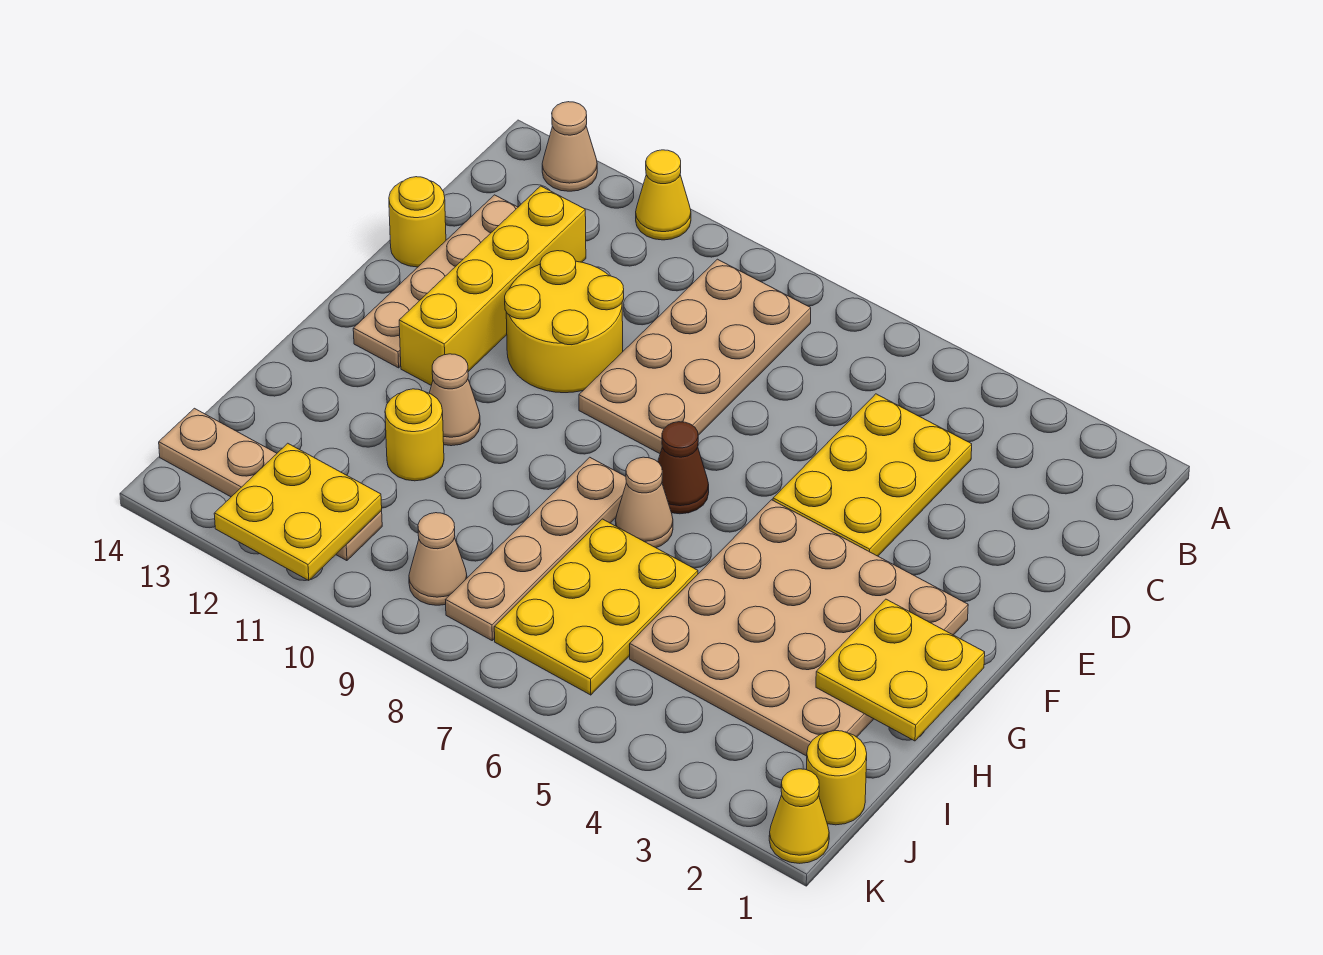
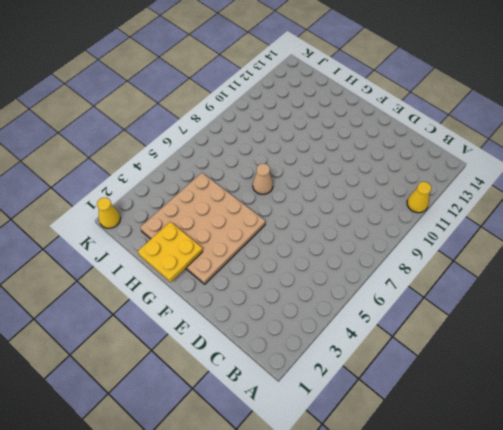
none -> tan cone A13 level 1
none -> tan plate B8:E9 level 1
none -> yellow plate C4:E5 level 1

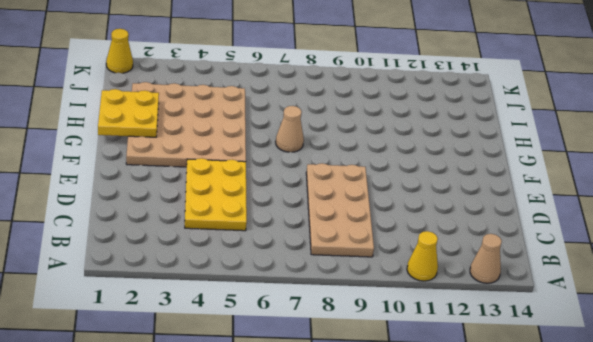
none -> yellow brick C12:F12 level 1
none -> tan plate C13:F13 level 1
none -> yellow round brick D10:E11 level 1

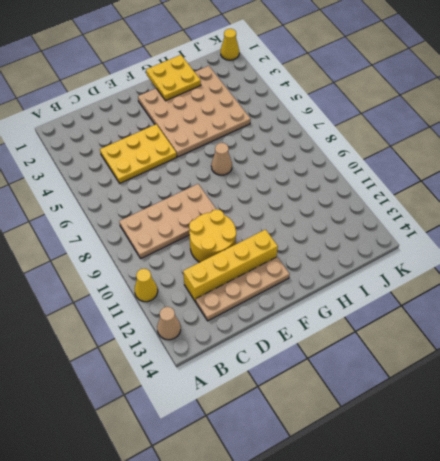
none -> yellow round brick D14 level 1
none -> brown cone F7 level 1
none -> tan plate G8:J8 level 1

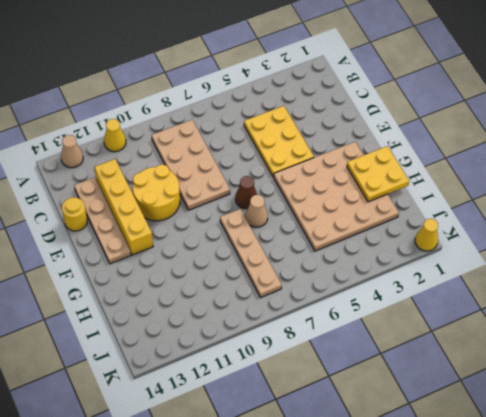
none -> tan cone G11 level 1
none -> yellow plate H6:J7 level 1
none -> yellow round brick H11 level 1

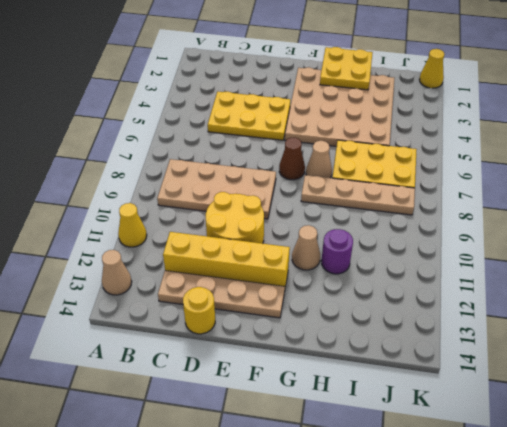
purple round brick H11 level 1 -> yellow round brick H11 level 1
none -> yellow round brick J1 level 1
none -> tan cone J9 level 1
none -> tan plate J11:J14 level 1

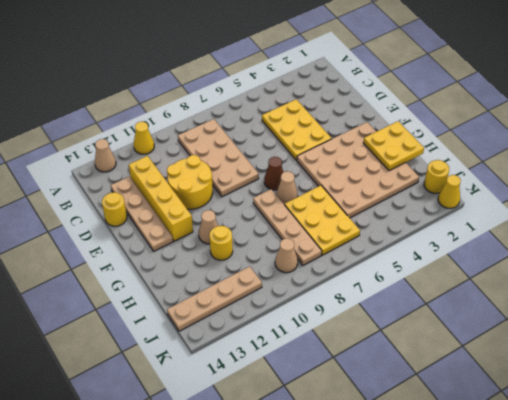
none -> yellow plate J11:K12 level 2

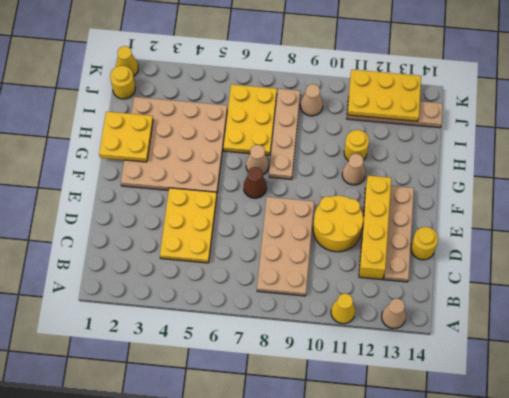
yellow plate J11:K13 level 2 -> yellow plate J11:K12 level 2

